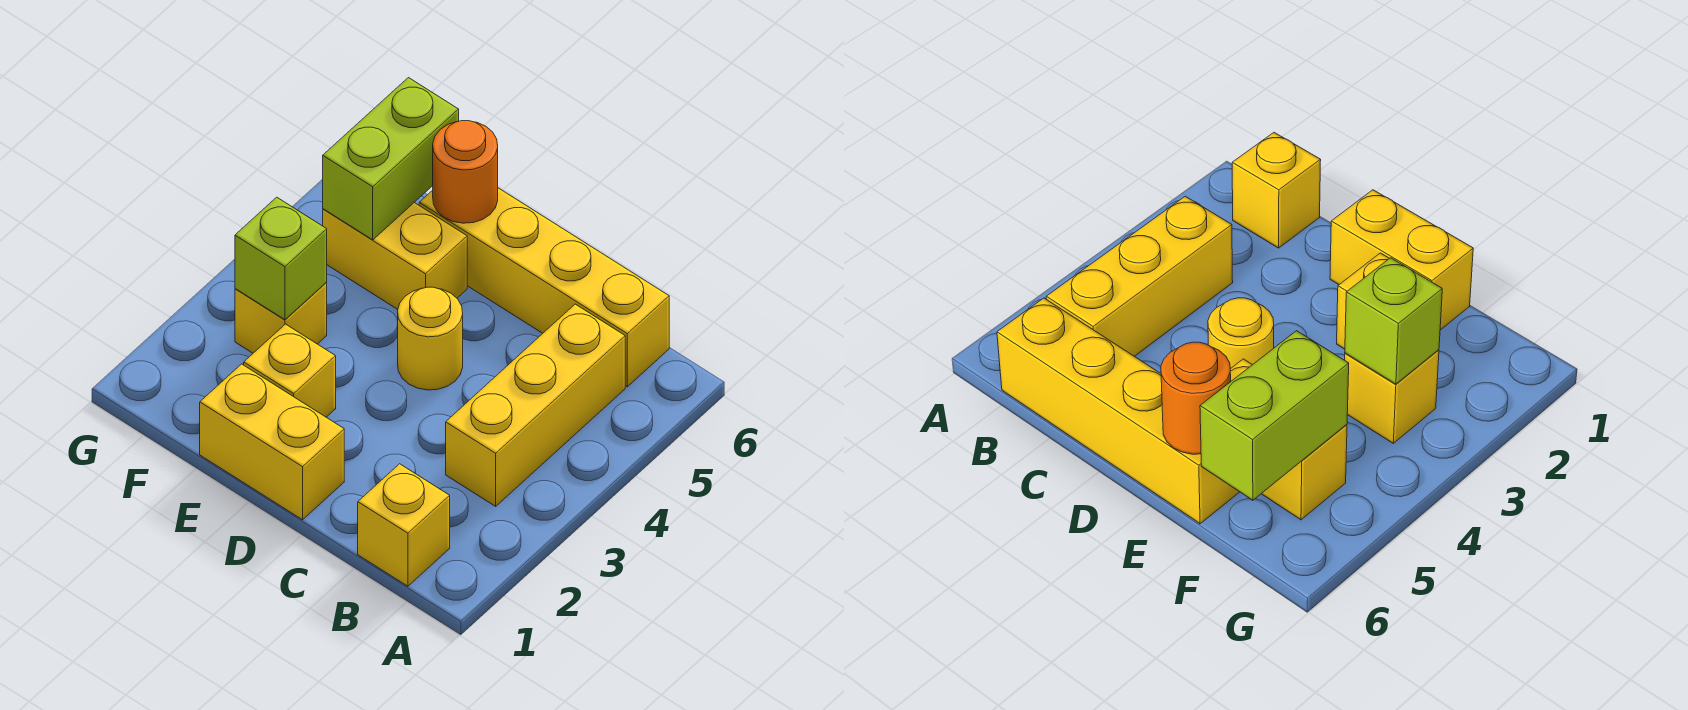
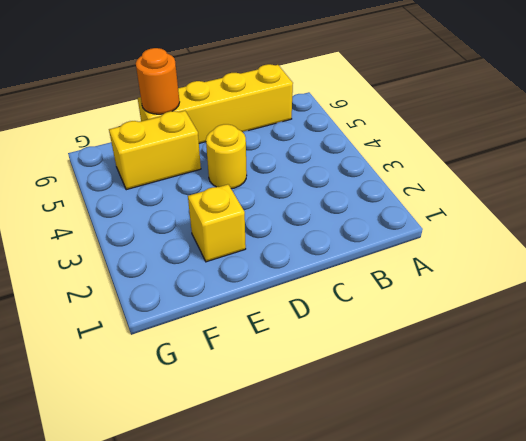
none -> yellow brick B1 level 1
none -> yellow brick B3:B5 level 1

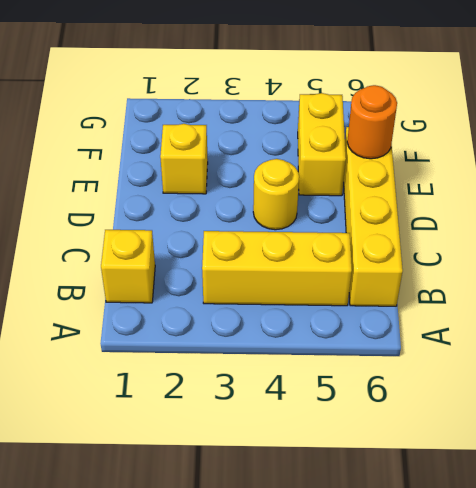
none -> yellow brick D1:E1 level 1
none -> yellow brick F3 level 1

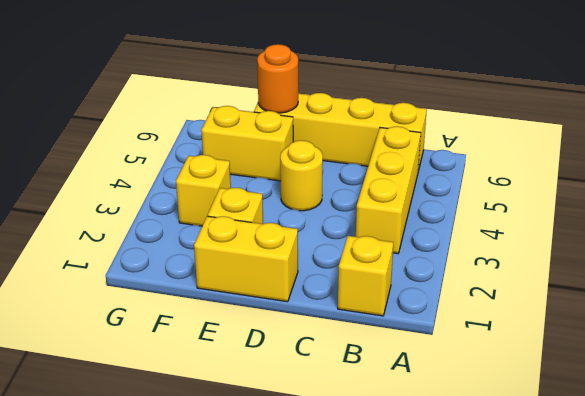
none -> lime brick F3 level 2
none -> lime brick F5:F6 level 2

